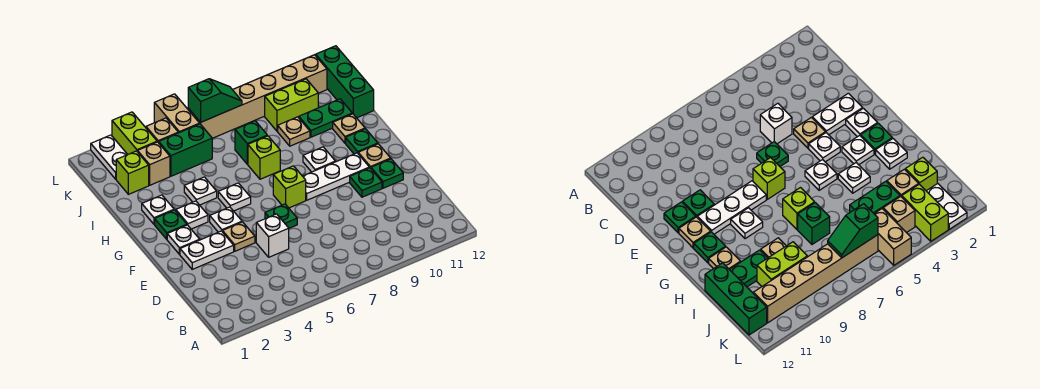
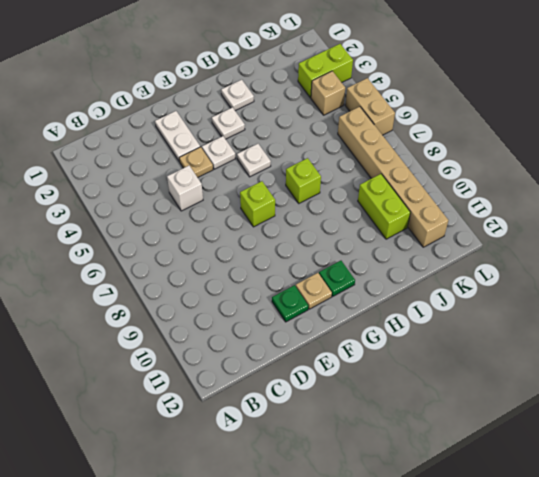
tan brick L5:L6 level 1 -> tan brick K5:L5 level 1
none -> green plate E6 level 1
none -> green plate E10 level 1
none -> white plate F2 level 1
none -> white plate F8:F10 level 1

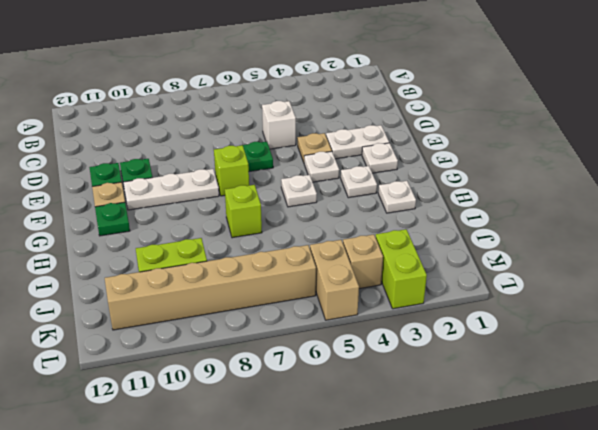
none -> green plate G2 level 1
none -> white plate G9 level 1
none -> white plate H4 level 1
none -> tan plate H11 level 1

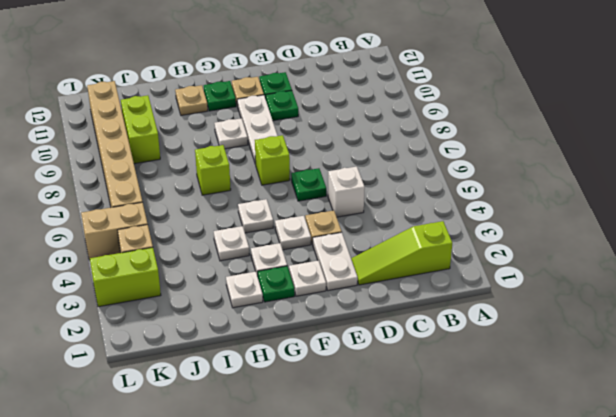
lime slope B2:D2 level 1 top B -> none
none -> green brick I7 level 1
none -> tan plate I9 level 1
none -> green plate I10:I11 level 1
none -> green brick I12:K12 level 1

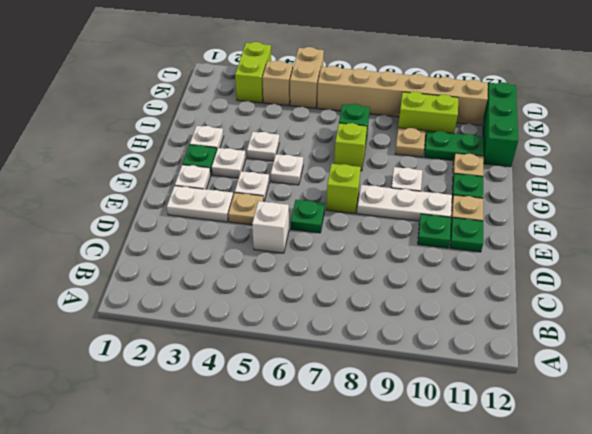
none -> lime brick J2 level 1
none -> tan brick J3 level 1
none -> green brick J4:J5 level 1
none -> white plate K2:L2 level 1

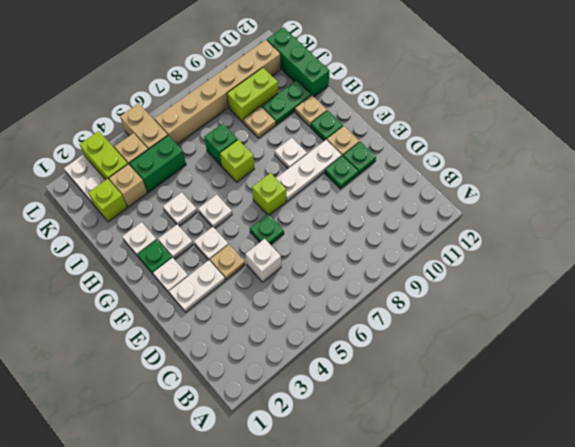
none -> green slope K6:K7 level 2 top 6

